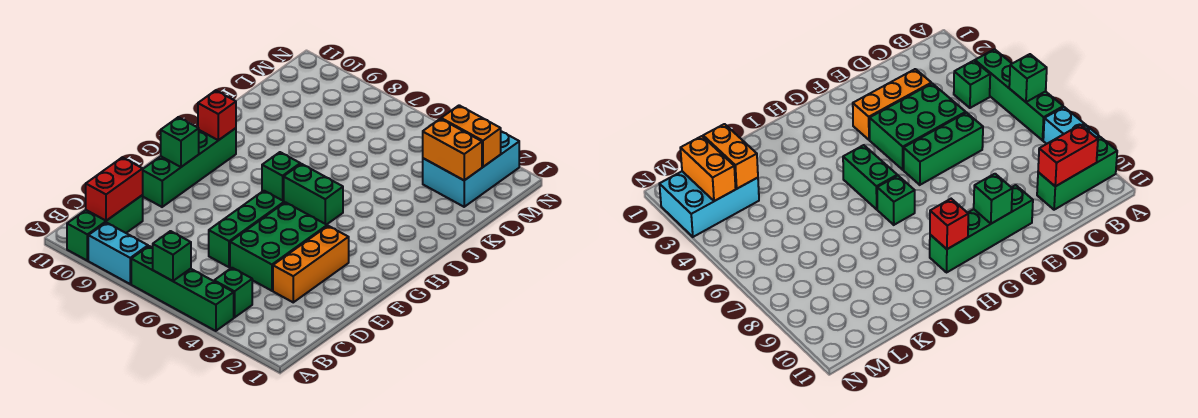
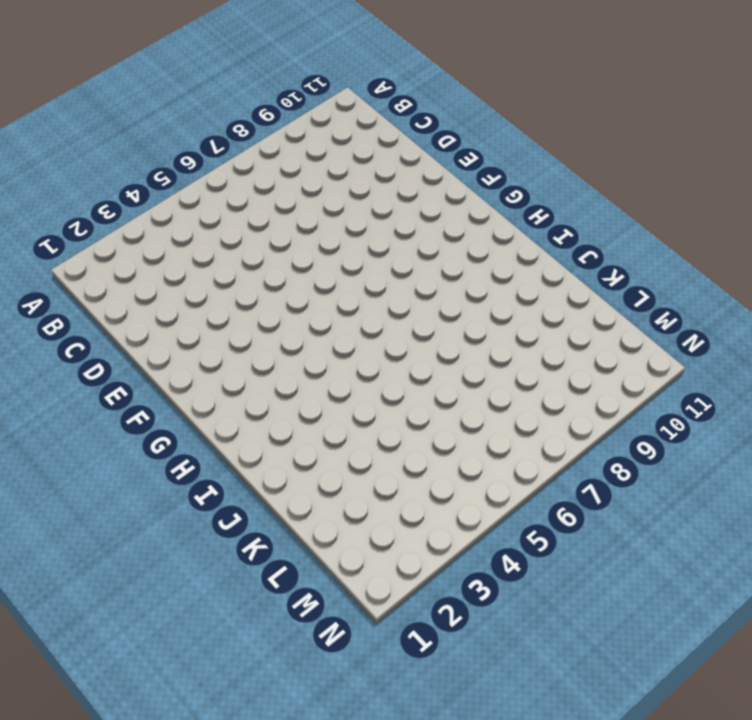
none -> green brick A4:A7 level 1
none -> cyan brick A8:A9 level 1
none -> green brick A10:C10 level 1

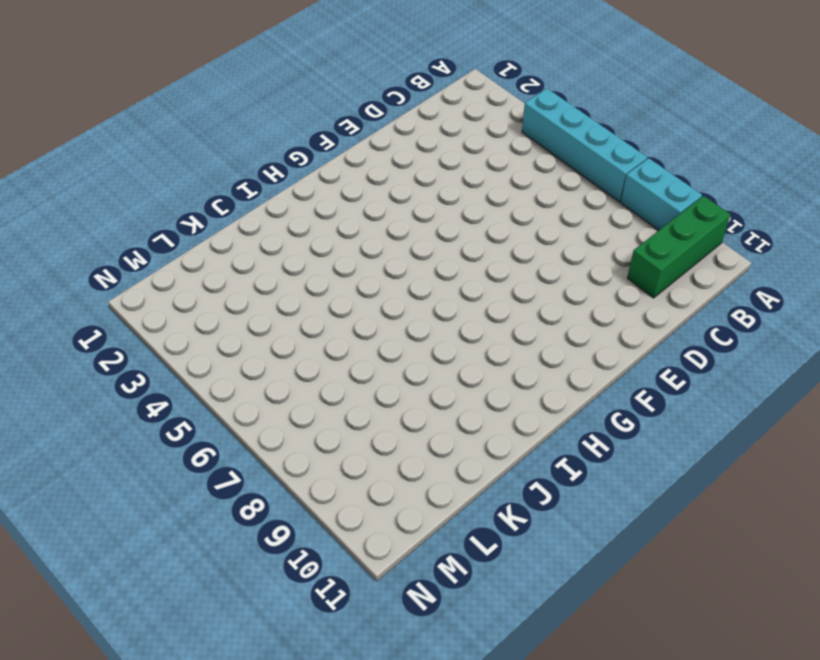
cyan brick A4:A7 level 1 -> green brick A4:A7 level 1
none -> green brick B4 level 1
none -> orange brick D3:F3 level 1
none -> green brick D4:F5 level 1

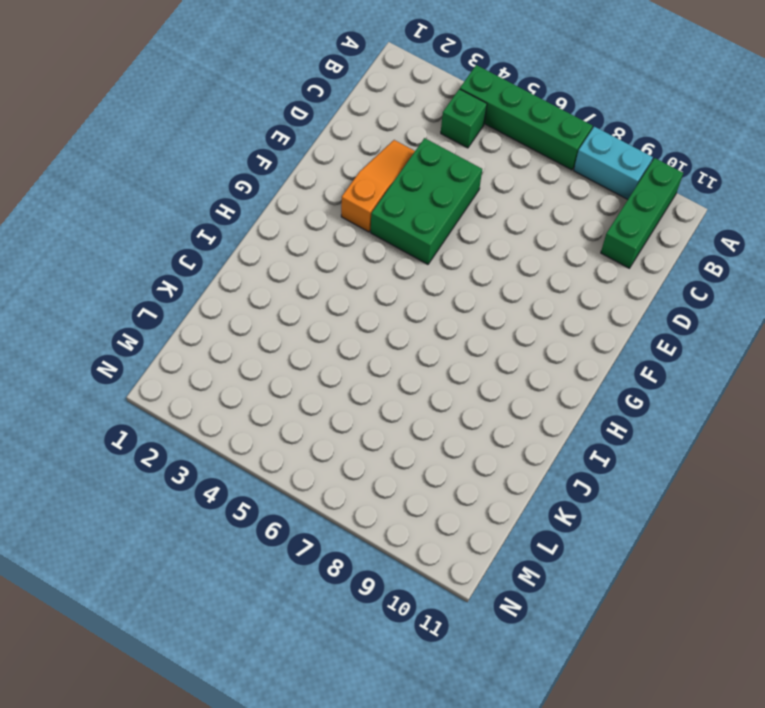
orange slope D3:F3 level 1 top F -> orange brick D3:F3 level 1
none -> green brick D6:F6 level 1
none -> green brick E10:H10 level 1
none -> green brick H5:H6 level 1

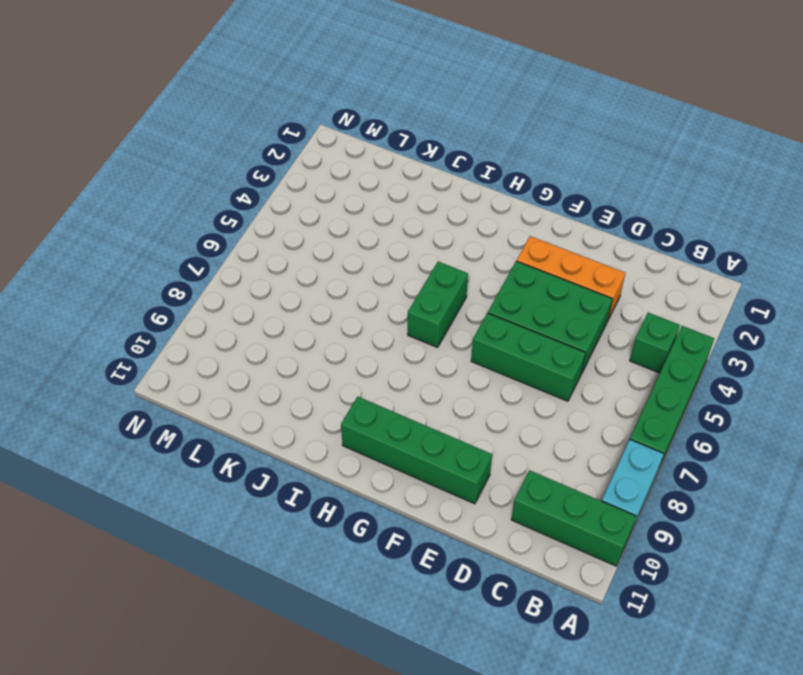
none -> green brick H7 level 1
none -> cyan brick L2:N3 level 1
none -> green brick A6 level 2

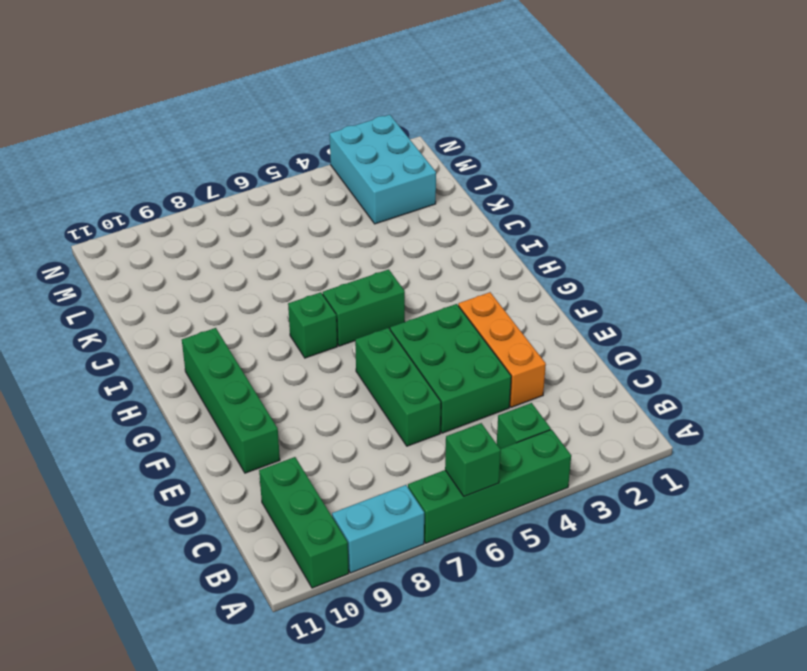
none -> red brick B10:C10 level 2
none -> green brick F10 level 2
none -> red brick H10 level 2

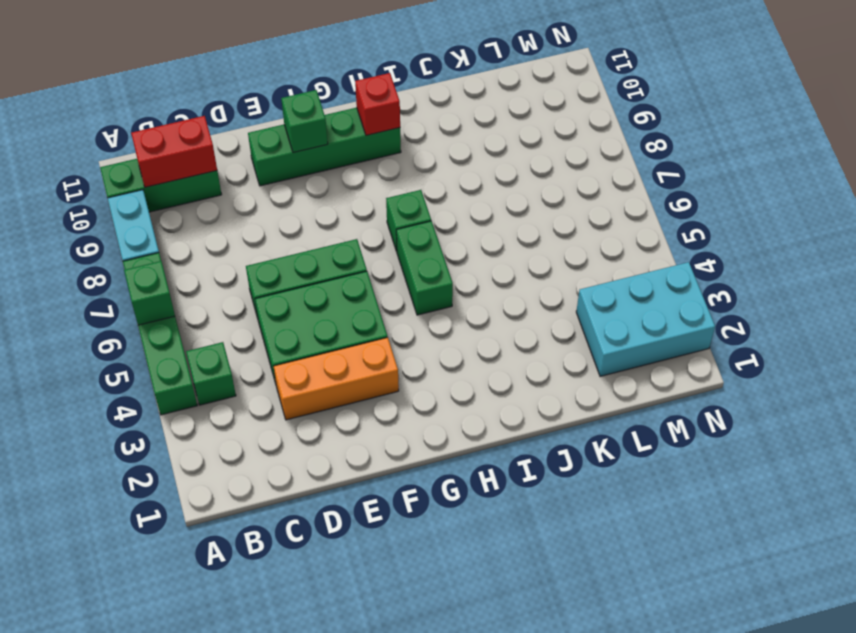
none -> orange brick L2:L3 level 2
none -> orange brick M2:M3 level 2

